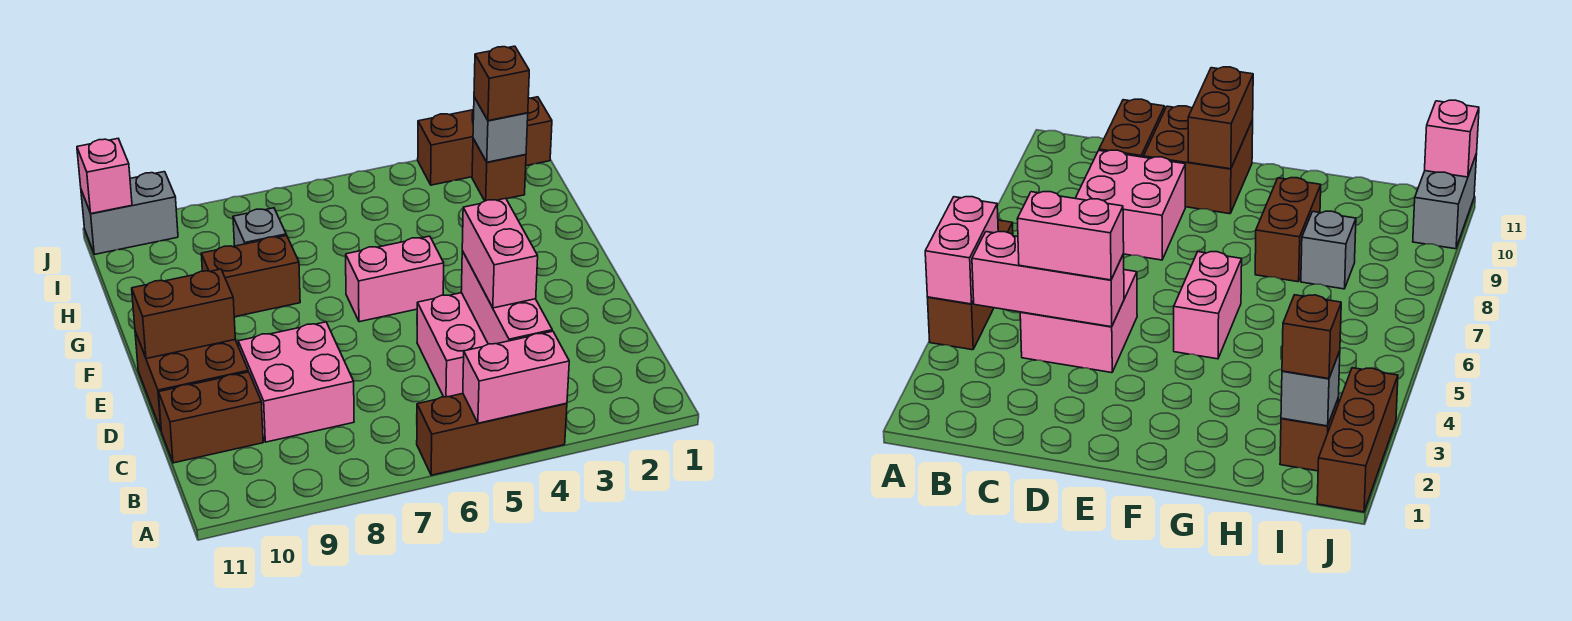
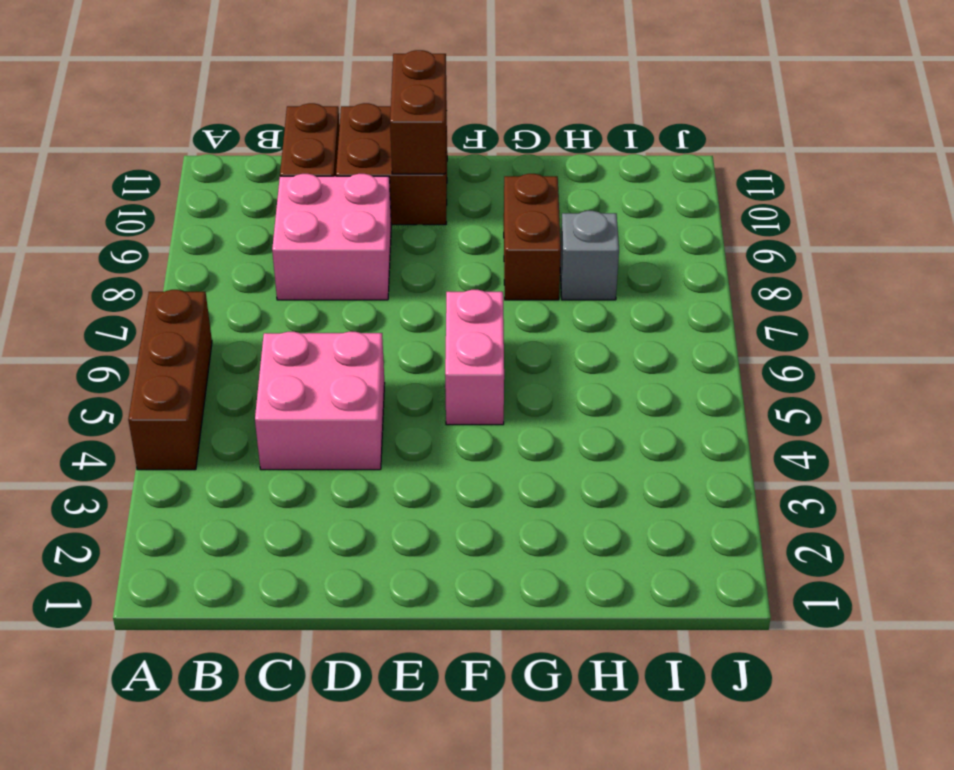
none -> brown brick I2 level 1
none -> brown brick J1:J3 level 1
none -> grey brick J10:J11 level 1

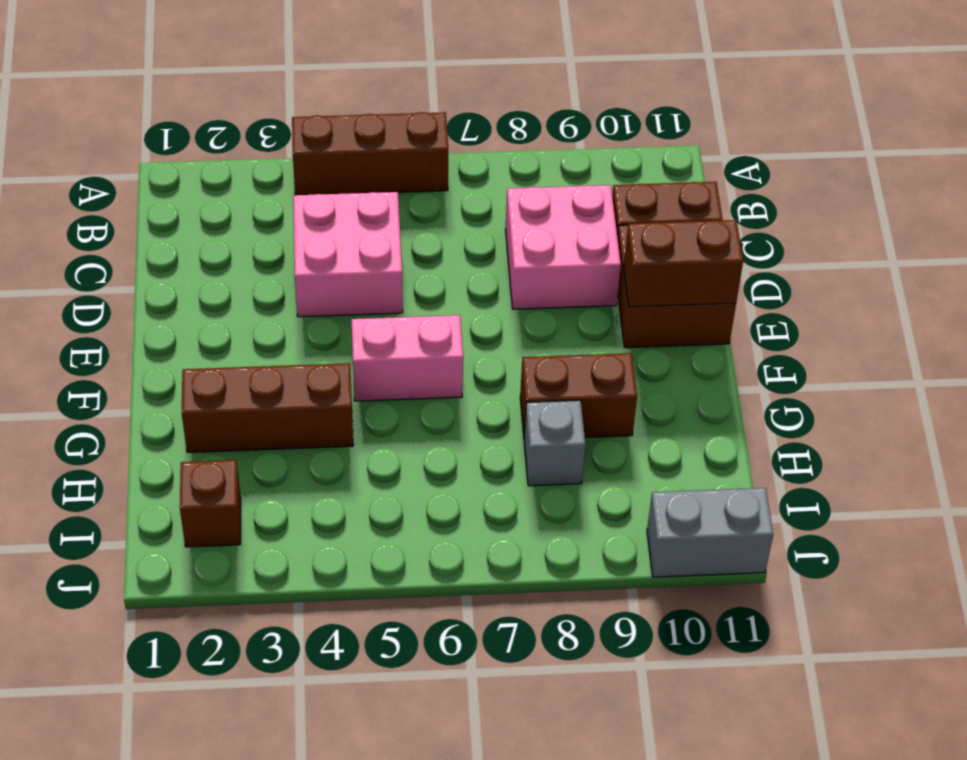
brown brick G2:G4 level 1 -> brown brick J1:J3 level 1
none -> pink brick A4:A5 level 2
none -> pink brick B4:D4 level 2
none -> grey brick I2 level 2

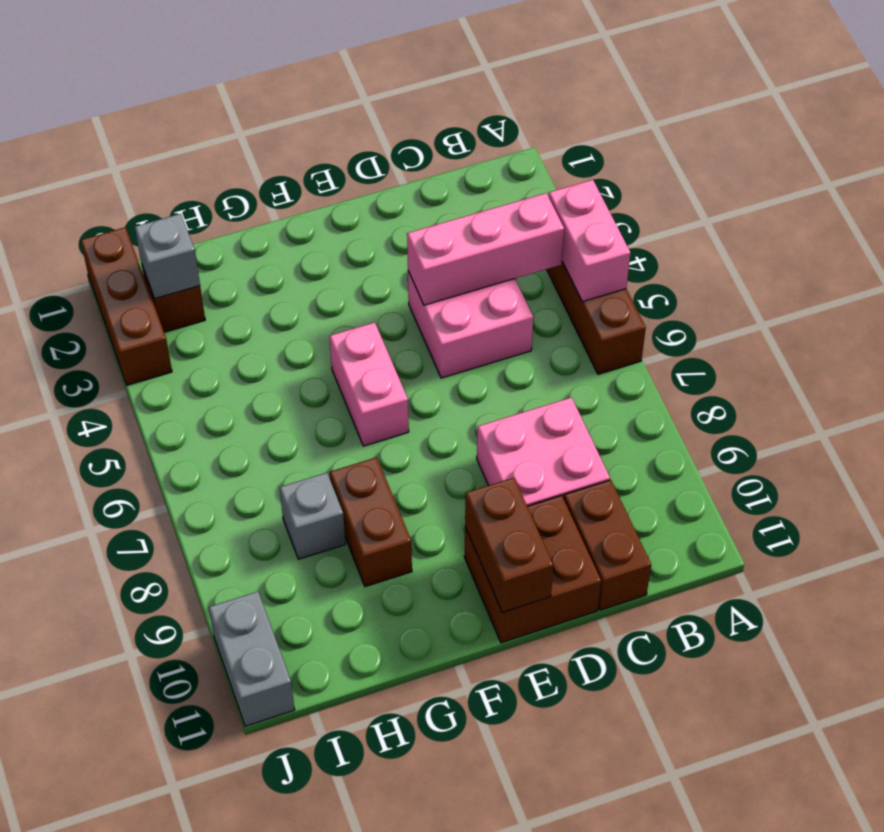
none -> pink brick J11 level 2
none -> pink brick C4:D4 level 3
none -> brown brick I2 level 3

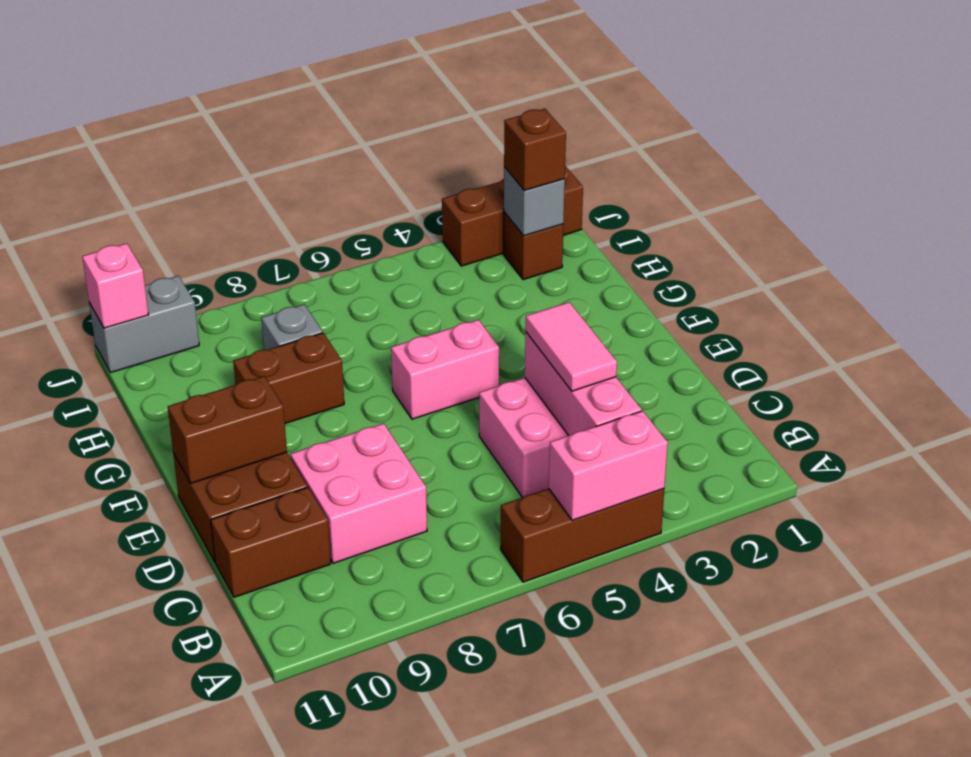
pink tile C4:D4 level 3 -> pink brick C4:D4 level 3

